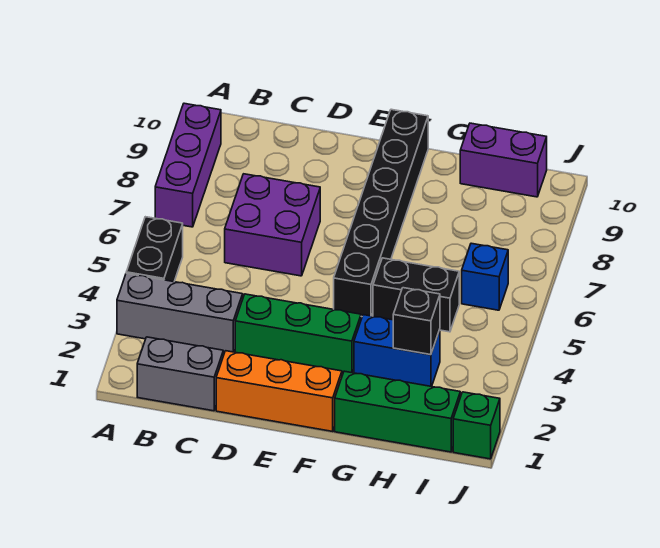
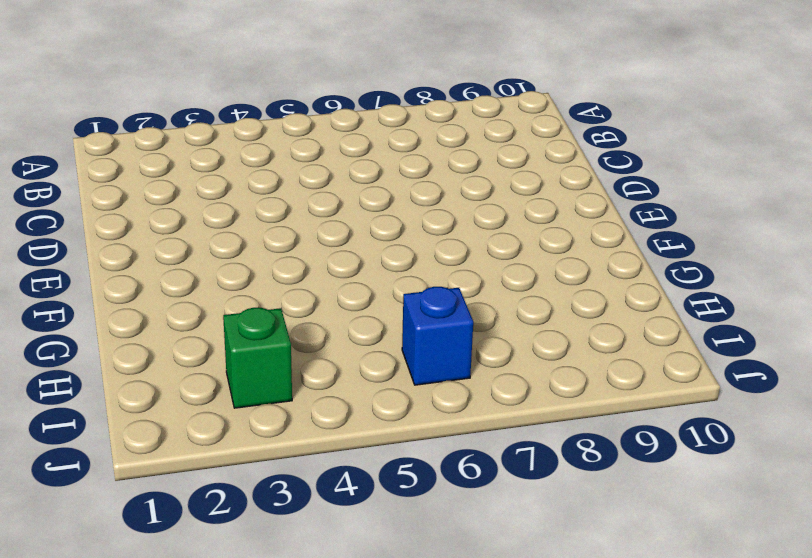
green brick I3 level 1 -> green brick J1 level 1
none -> grey brick A3:C3 level 1
none -> black brick A4:A5 level 1
none -> purple brick A7:A9 level 1

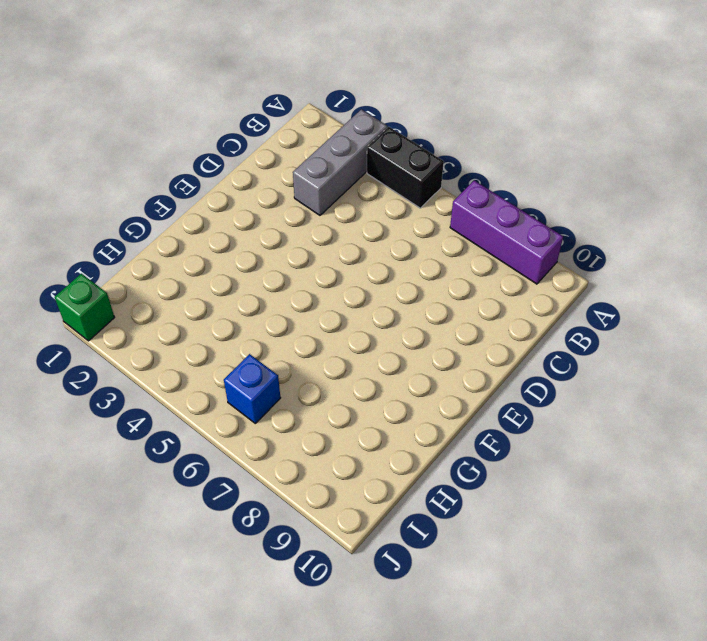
none -> grey brick B1:C1 level 1
none -> purple brick C6:D7 level 1
none -> orange brick D1:F1 level 1

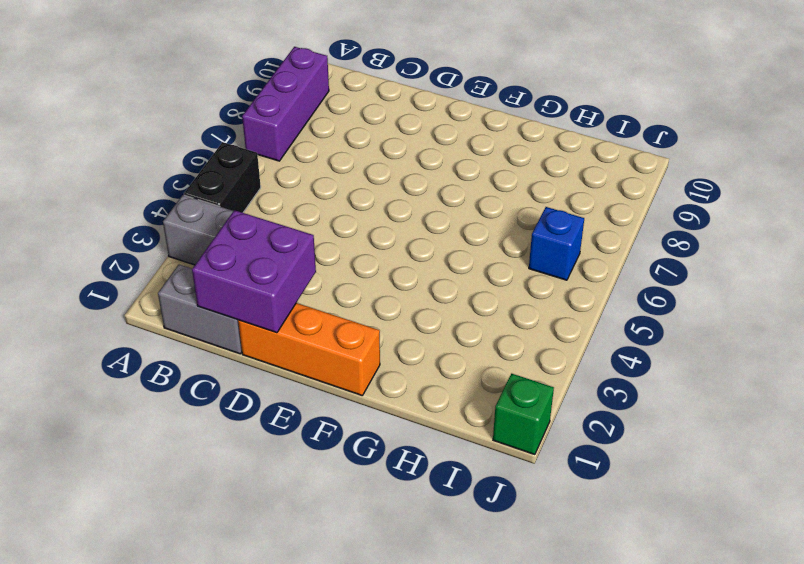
purple brick C1:D2 level 2 -> purple brick C6:D7 level 1
none -> green brick D3:F3 level 1
none -> black brick F5:F10 level 1
none -> green brick G1:I1 level 1

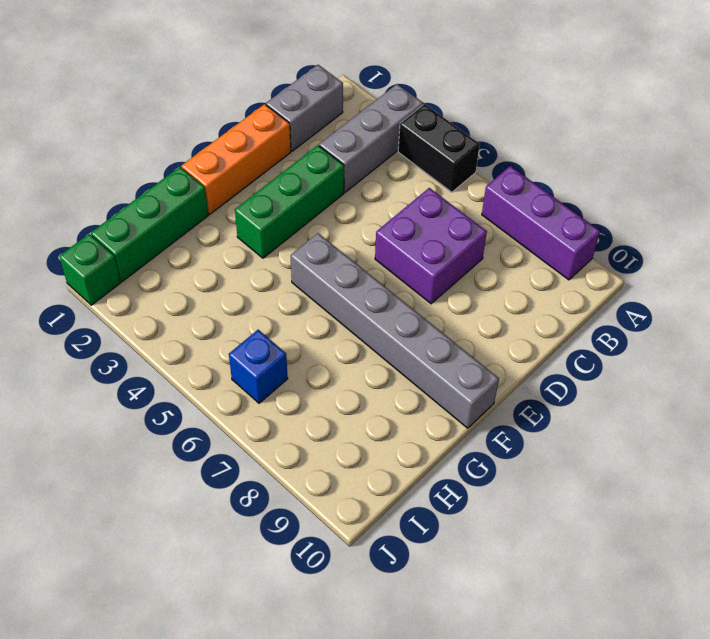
grey brick F5:F10 level 1 -> black brick F5:F10 level 1
none -> blue brick G3:H3 level 1
none -> black brick G5:H5 level 1
none -> purple brick H10:I10 level 1

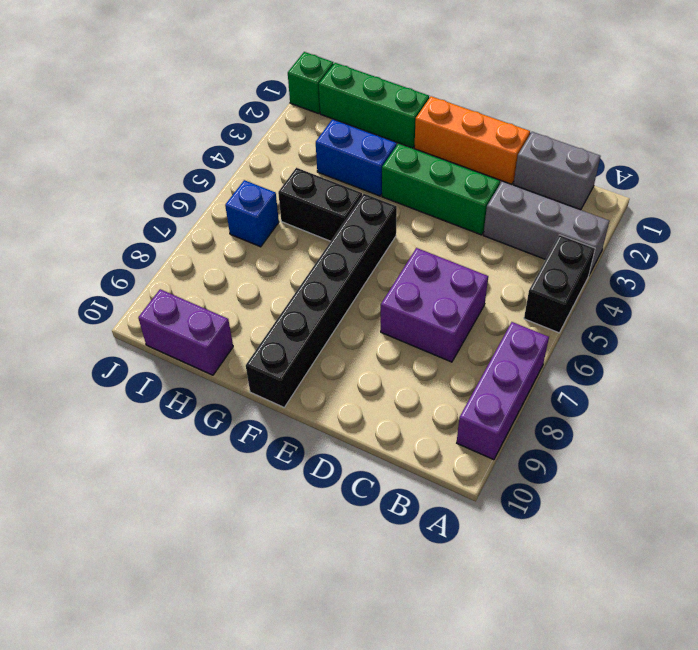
none -> black brick H3 level 2

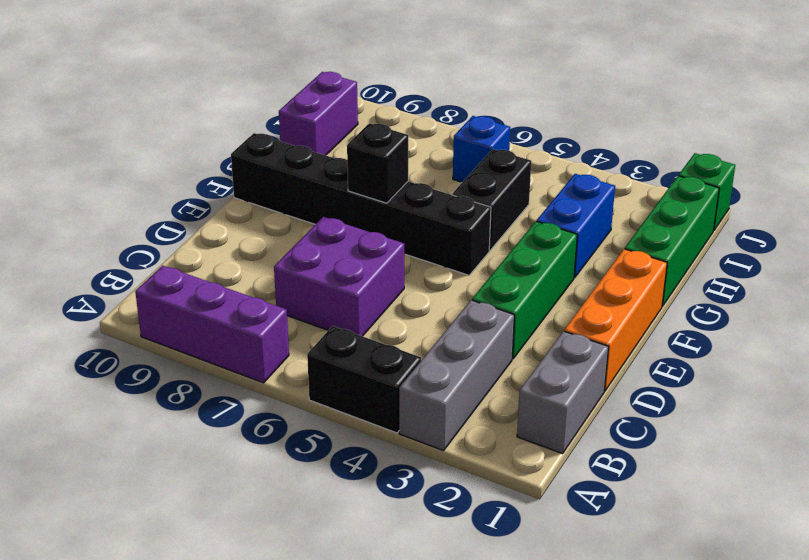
black brick F7 level 2 -> black brick H3 level 2

